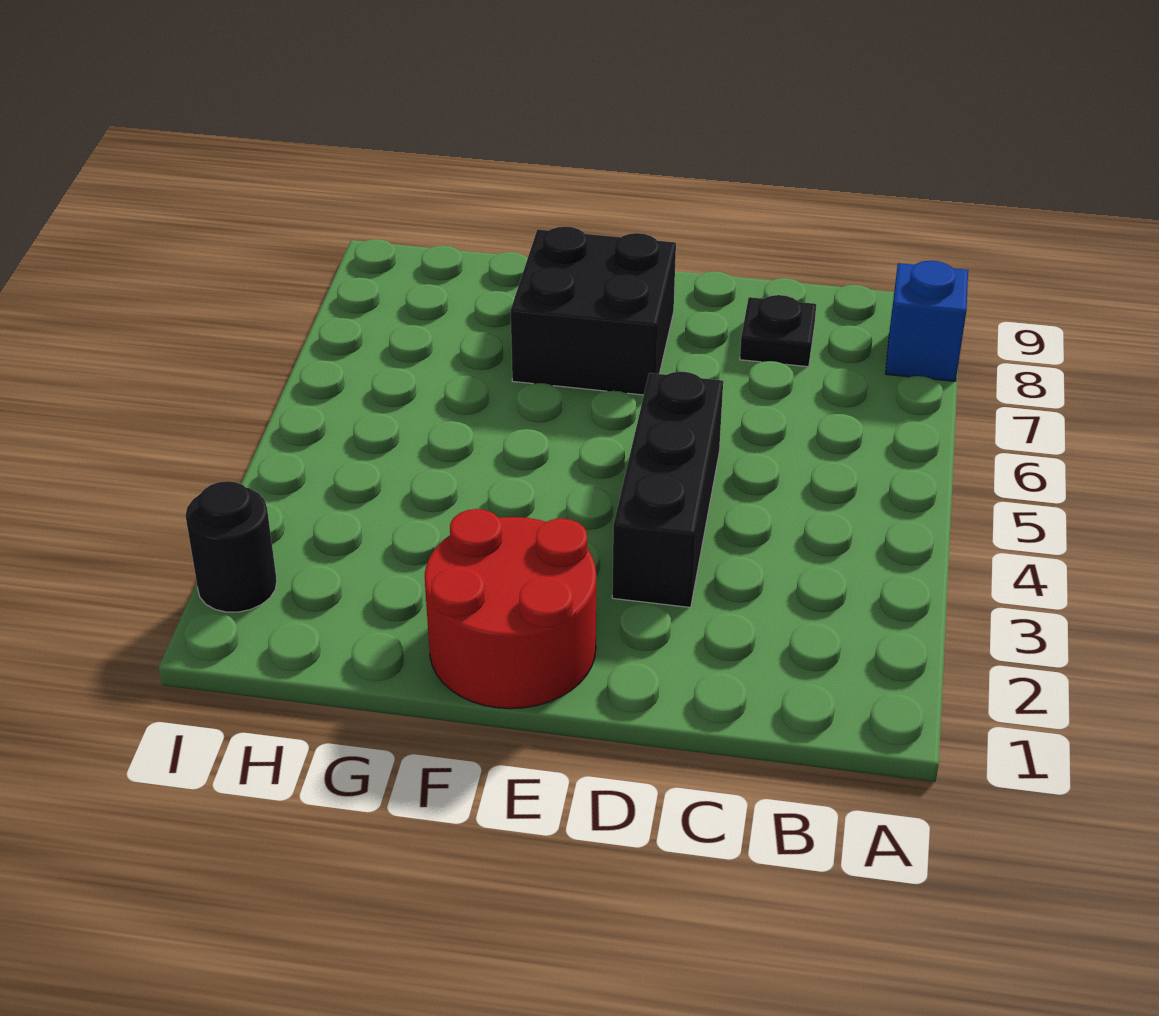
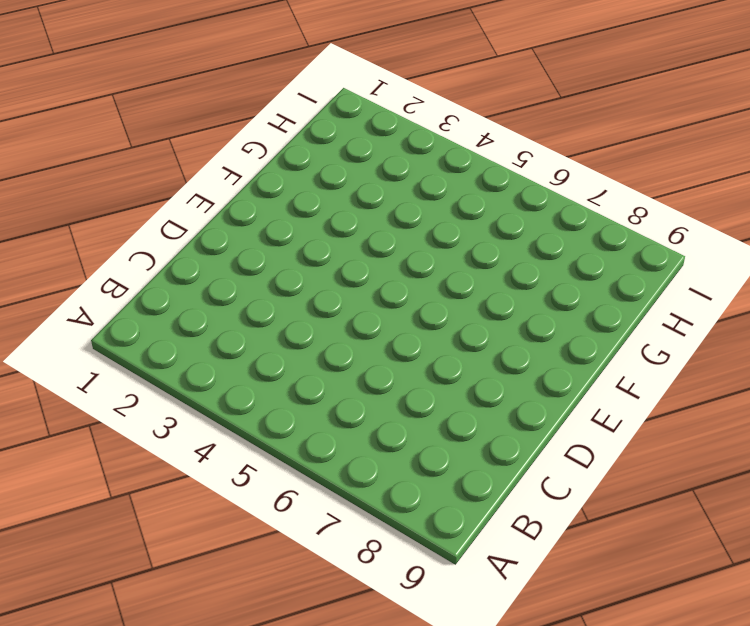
none -> blue brick A8 level 1
none -> black plate C8 level 1

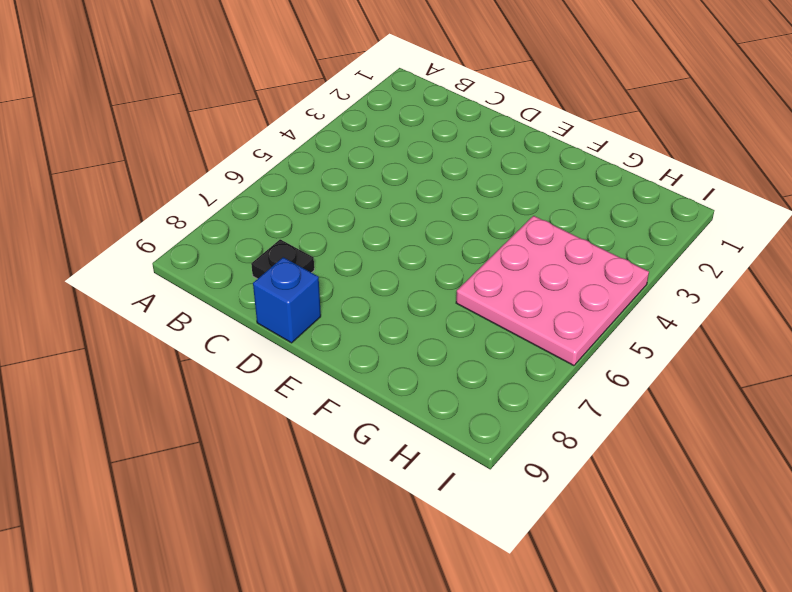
blue brick D9 level 1 -> blue brick A8 level 1
pink plate G4:I6 level 1 -> none
none -> black brick D3:D5 level 1
none -> red round brick E1:F2 level 1

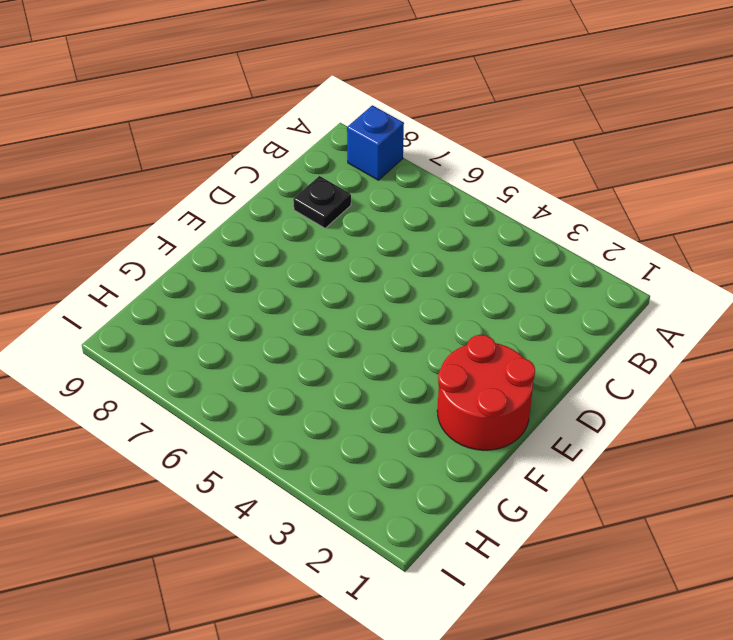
none -> black brick D3:D5 level 1
none -> black brick E7:F8 level 1

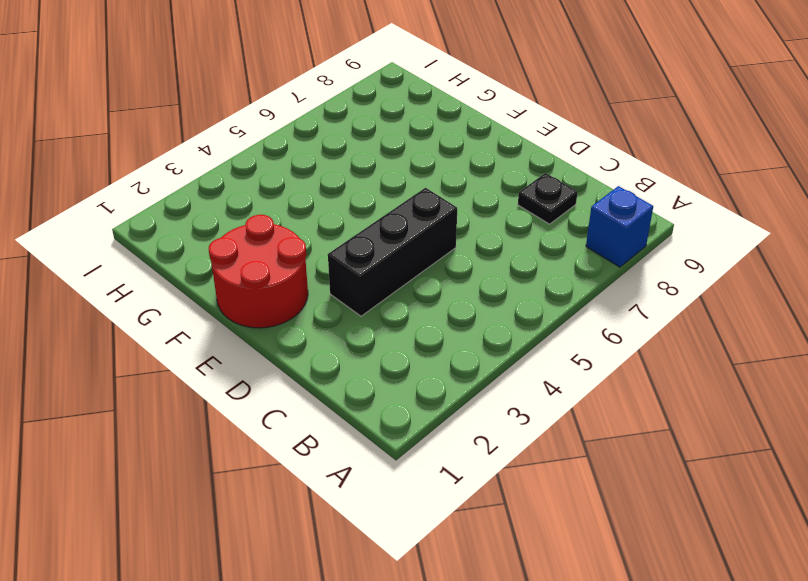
none -> black brick E7:F8 level 1
none -> black round brick I2 level 1

